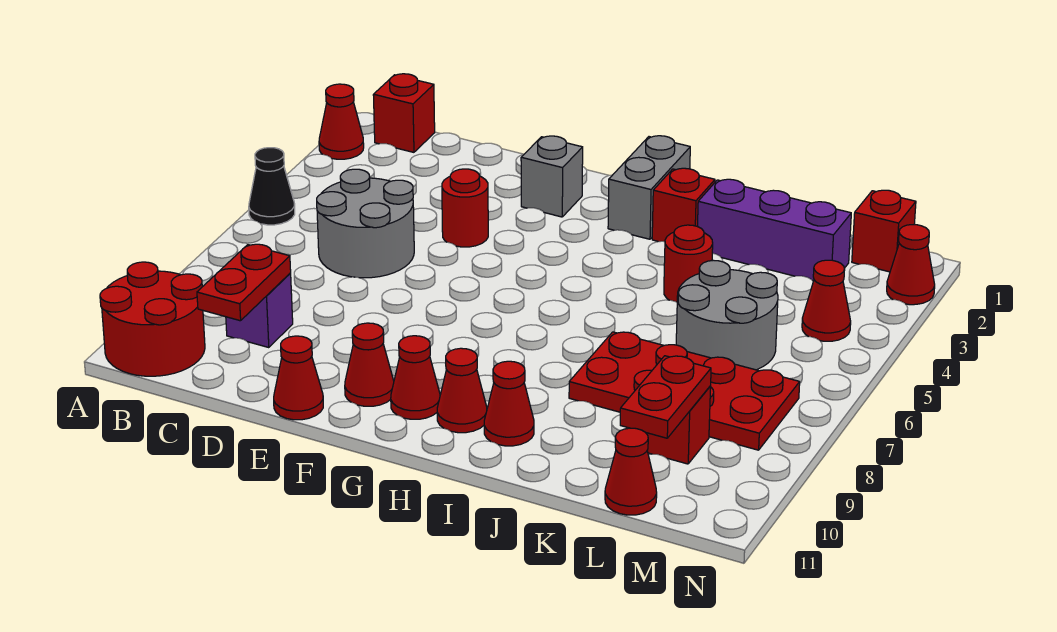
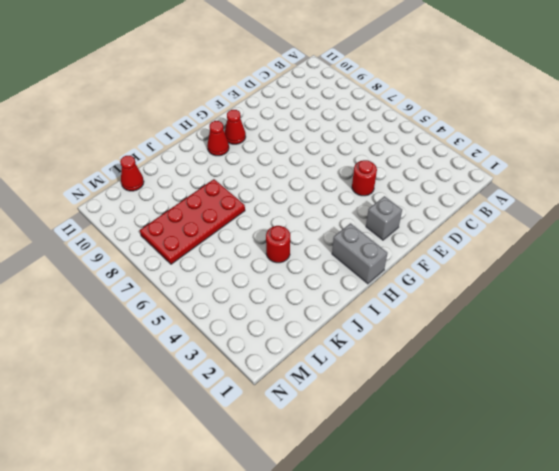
none -> red cone A2 level 1
none -> black cone A5 level 1
none -> red round brick A10:B11 level 1

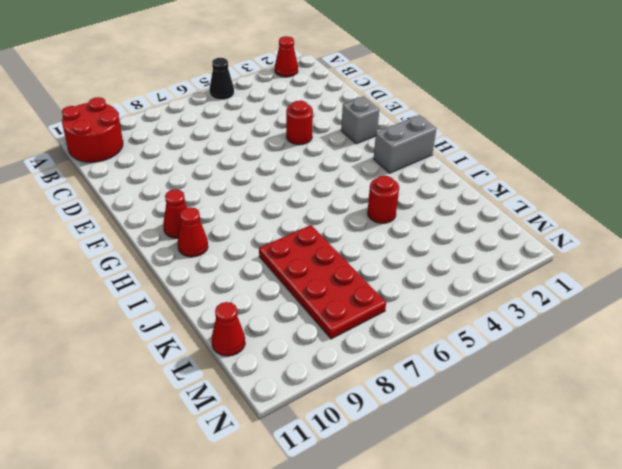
none -> red brick B1 level 1
none -> grey round brick C5:D6 level 1
none -> purple brick C9 level 1

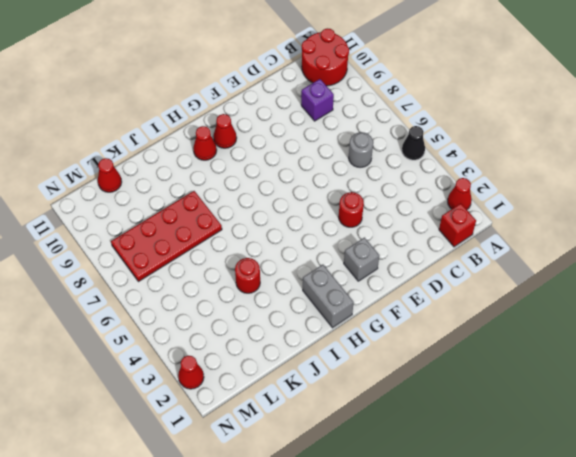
grey round brick C6 level 1 -> grey round brick C5:D6 level 1
none -> red cone E11 level 1
none -> red cone F10 level 1
none -> red brick I2 level 1

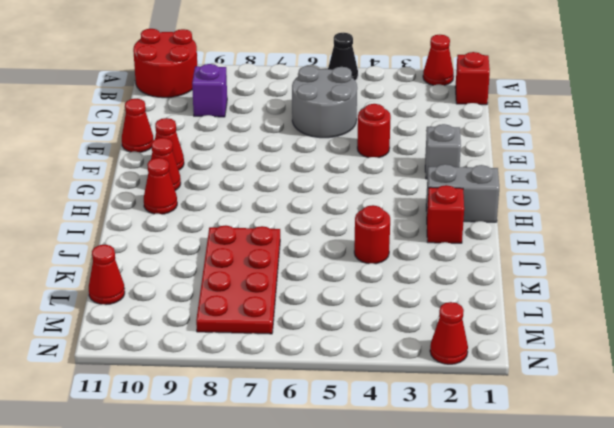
none -> red cone I10 level 1
none -> purple brick J2:L2 level 1
none -> grey round brick K5:L6 level 1

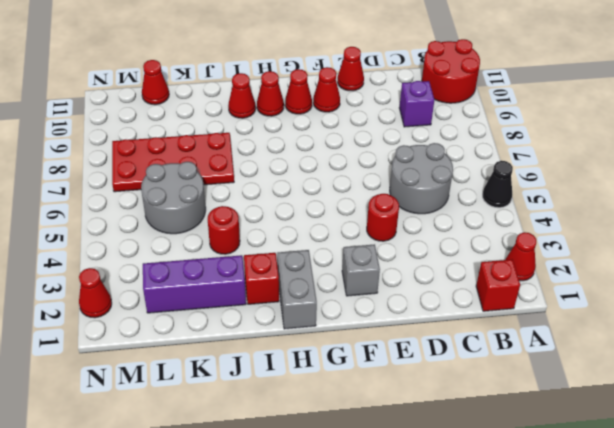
none -> red brick L9 level 1
none -> red brick M1 level 1
none -> red cone M4 level 1

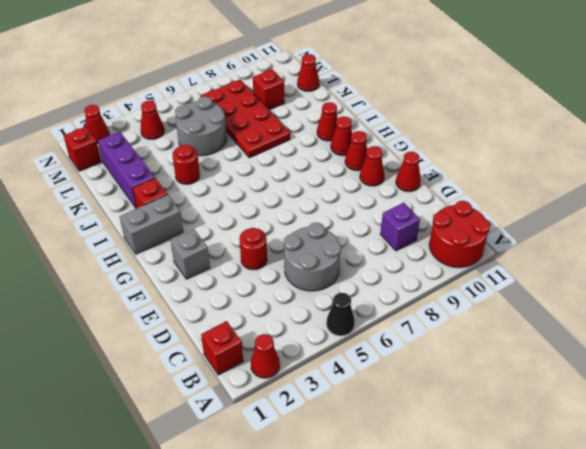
none -> red plate C9:C10 level 2
none -> red plate L9:L10 level 2

